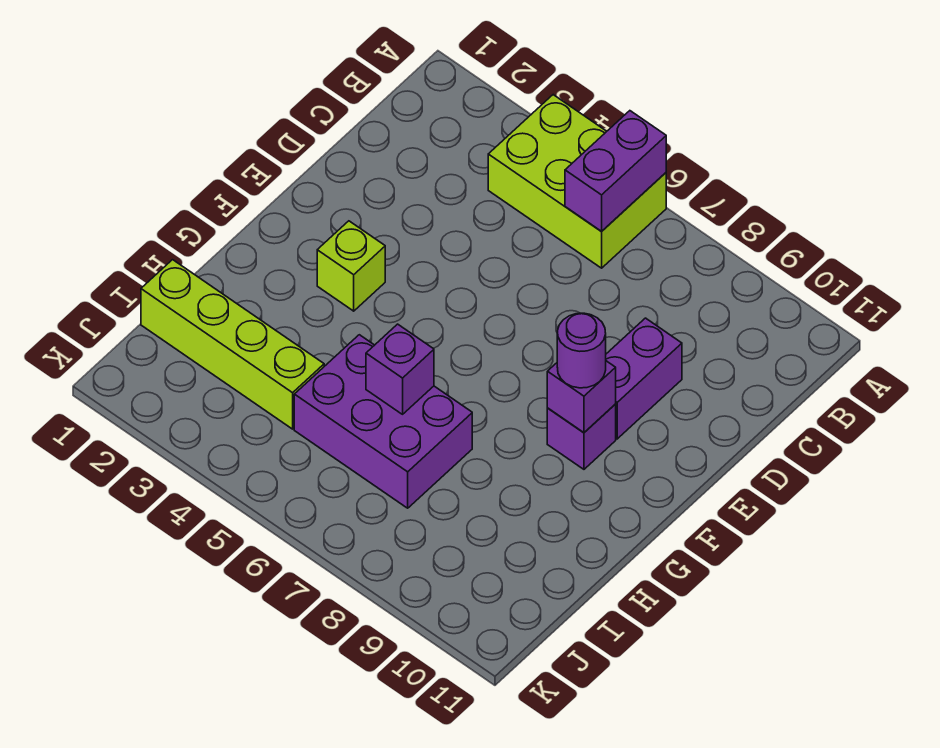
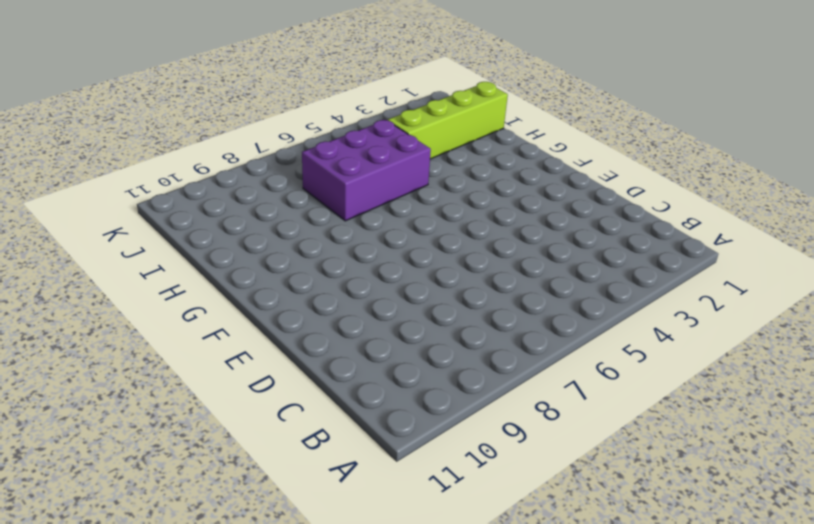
none -> lime brick A4:B6 level 1
none -> purple brick D9:E9 level 1

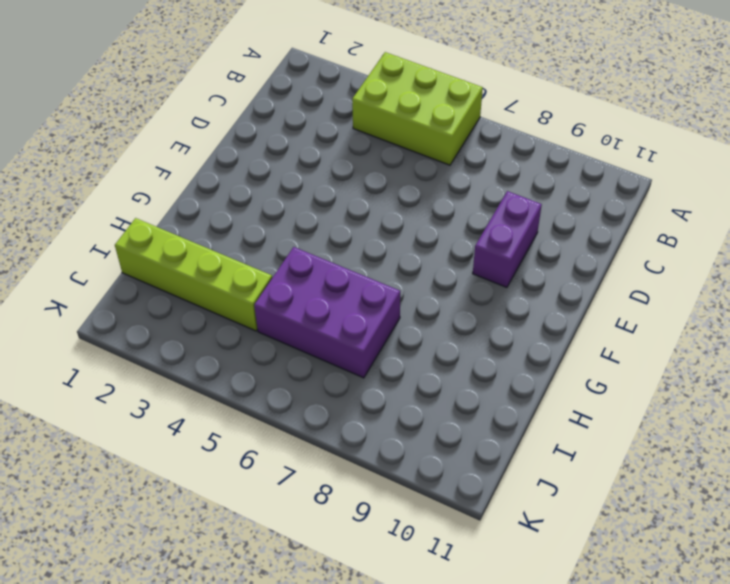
none -> lime brick F3 level 1
none -> purple brick F9 level 1

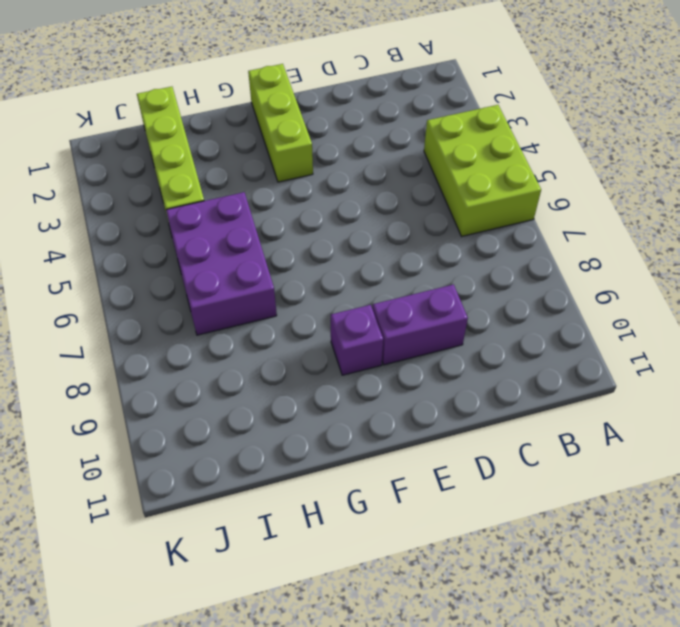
lime brick F1:F3 level 1 -> lime brick F3 level 1
none -> purple brick A6:B6 level 2
none -> purple brick F9 level 2

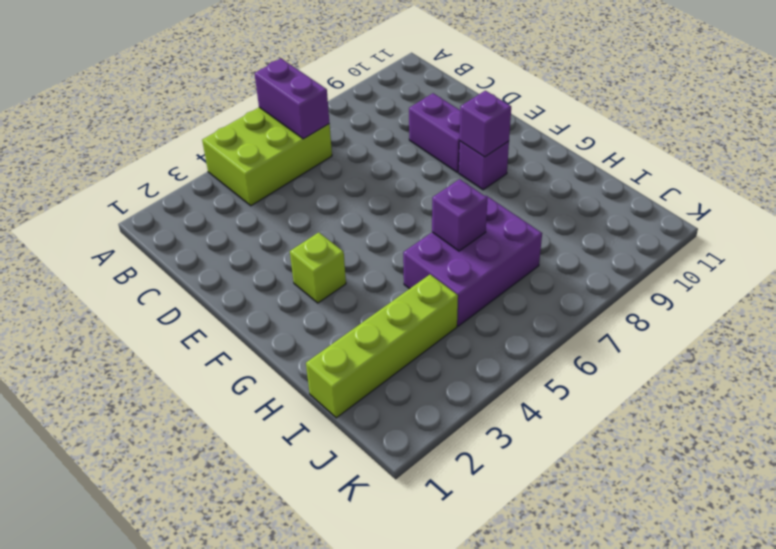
none -> purple round brick F9 level 3

